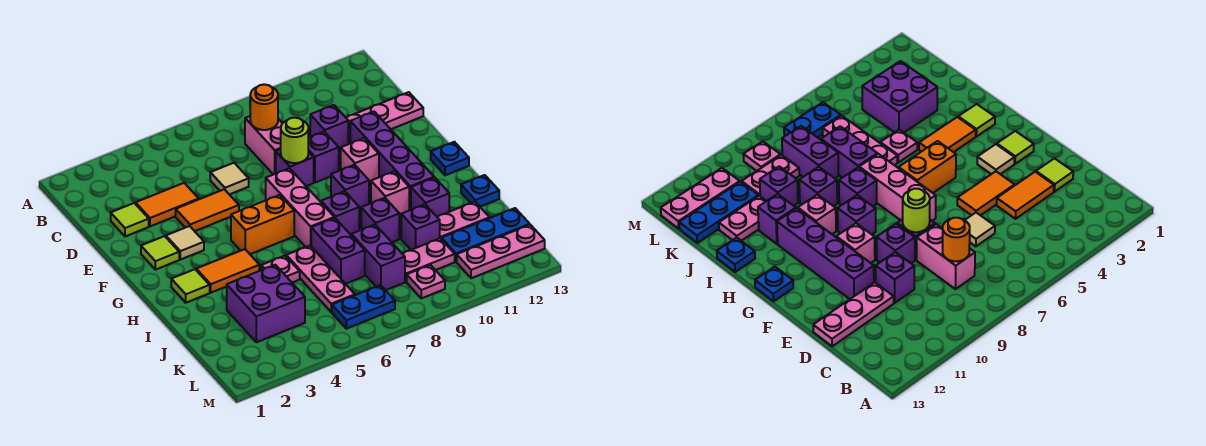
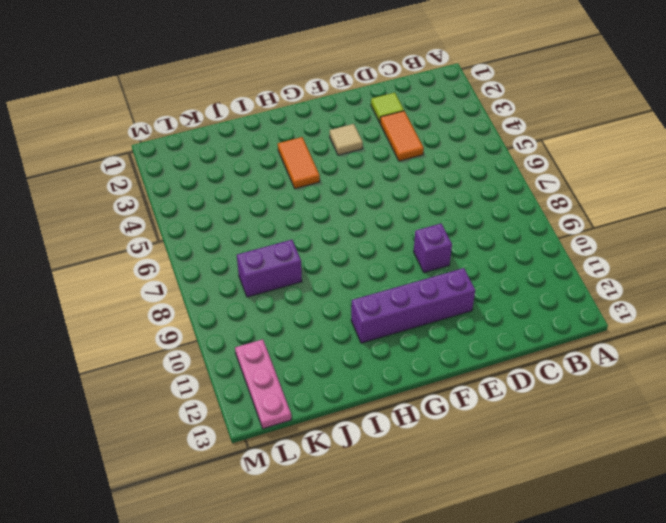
none -> pink brick C8:D8 level 1
none -> tan tile D6 level 1
none -> purple brick D10 level 1
none -> pink plate D11:D13 level 1

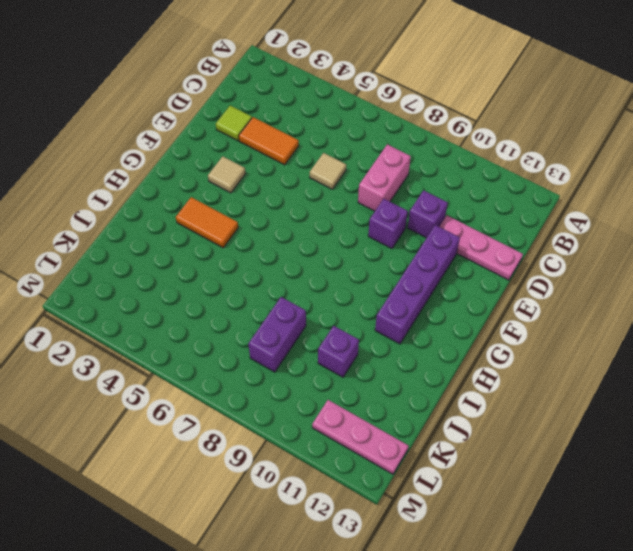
none -> orange tile E4:E5 level 1
none -> purple brick E8 level 1
none -> lime tile F2 level 1
none -> pink brick F7:H7 level 1

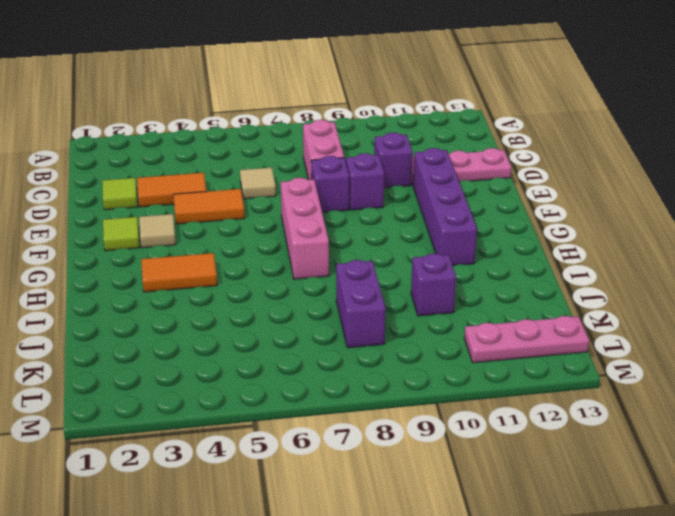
none -> pink brick F10 level 1
none -> orange brick G5:G6 level 1
none -> purple brick G9 level 1
none -> blue plate G13 level 1

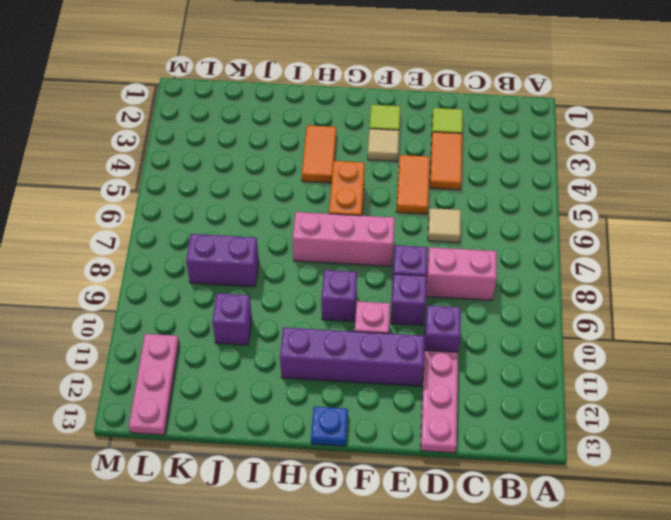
none -> lime tile H2 level 1
none -> purple brick H8 level 1
none -> pink brick H10 level 1
none -> pink plate I5 level 1

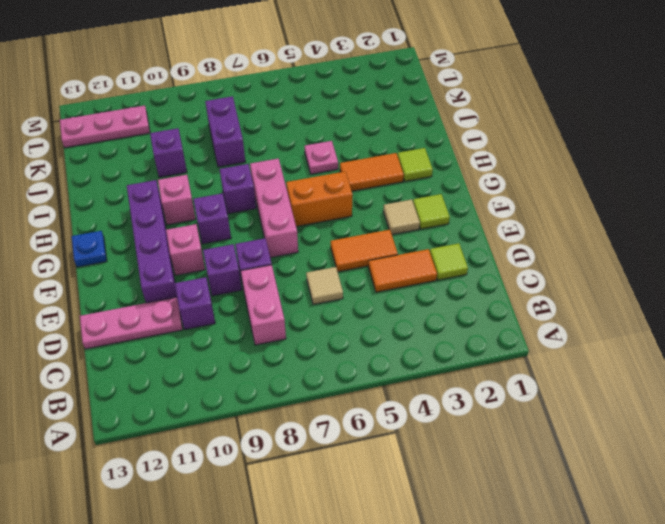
none -> pink plate I6:K6 level 1
none -> purple brick I7:J7 level 1
none -> purple brick I9 level 1
none -> purple brick I11 level 1

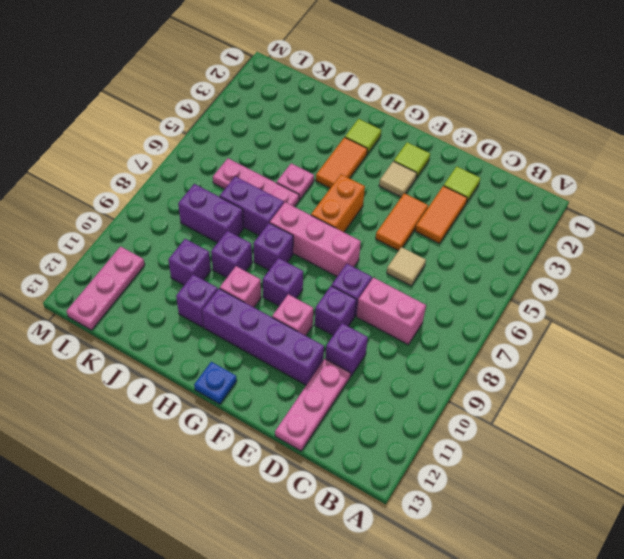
none -> blue plate I13 level 1
none -> purple brick J3:K4 level 1
none -> pink plate J11:J12 level 1
none -> pink plate K9:K10 level 1

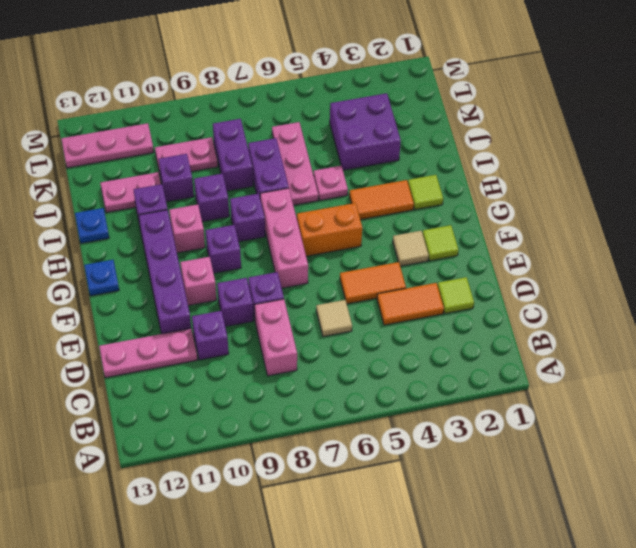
none -> blue plate K11:K13 level 1
none -> blue plate L6:L7 level 1
none -> pink plate L9 level 1
none -> orange round brick C8 level 2

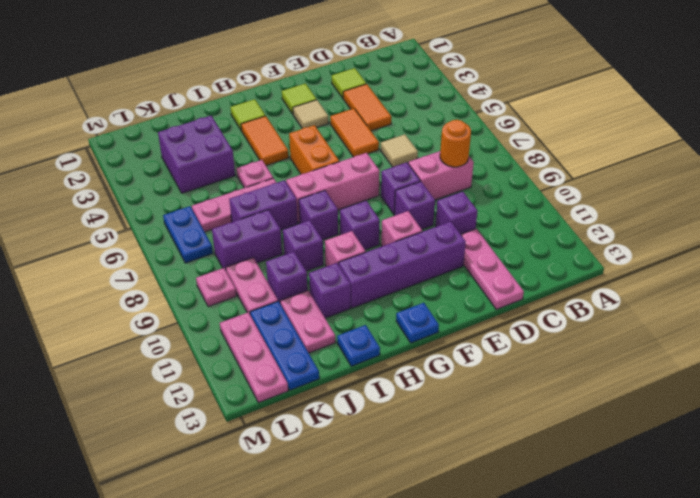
none -> lime round brick E8 level 2

